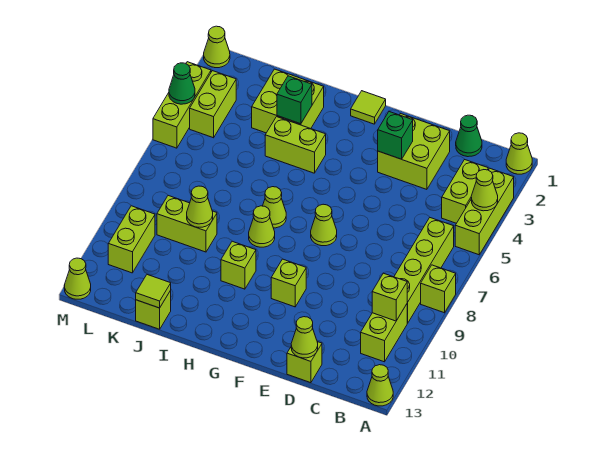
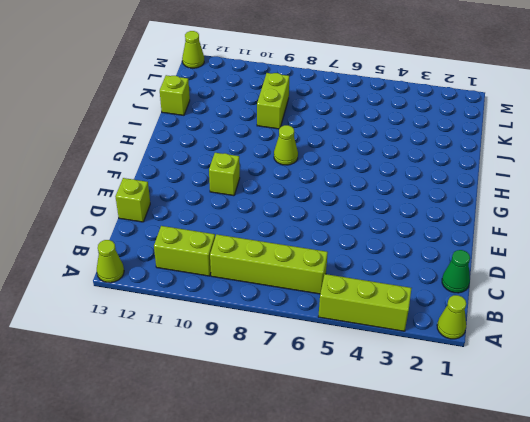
none -> lime brick A8 level 1
none -> lime brick B3:B4 level 1
none -> lime brick D2:E3 level 1
none -> lime cone F7 level 1

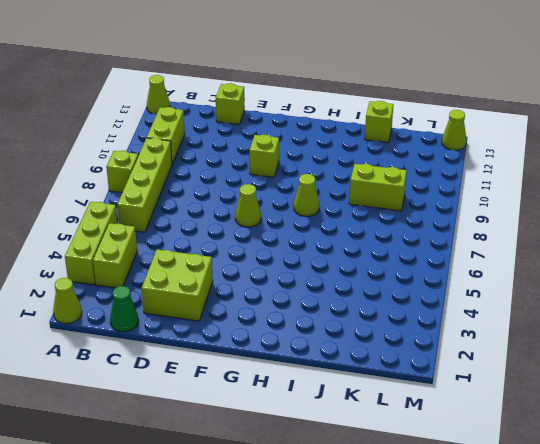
none -> lime tile G1 level 1
none -> lime brick H4:I4 level 1
none -> lime cone H7 level 1
none -> lime brick H10 level 1

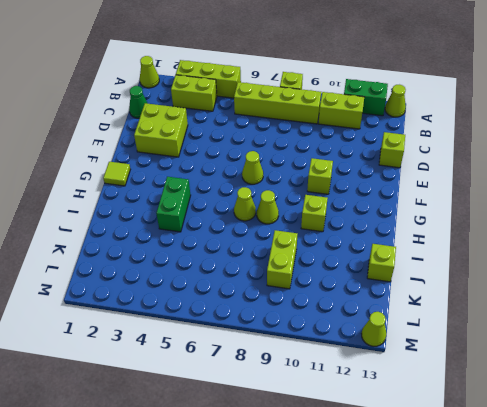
green brick A11:A12 level 1 -> none
green brick H4:I4 level 1 -> lime brick H4:I4 level 1
none -> lime brick I2:J3 level 1
none -> lime brick L3:L4 level 1
none -> lime brick L10:L11 level 1
none -> lime cone M1 level 1

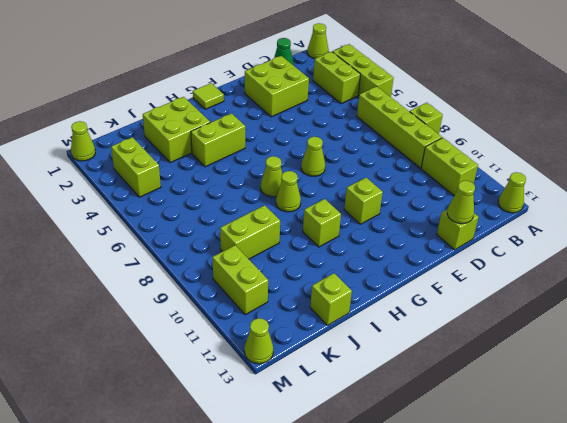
none -> lime brick M3:M5 level 1
none -> lime cone A4 level 2
none -> lime brick B10 level 2
none -> green brick E3 level 2

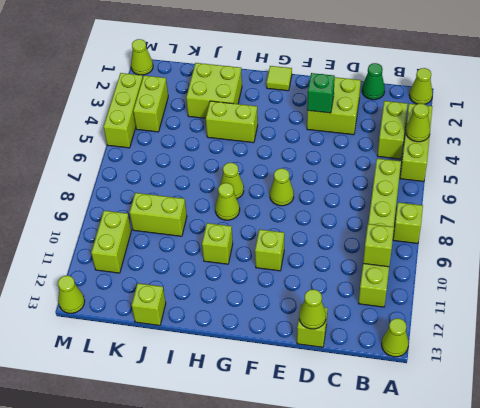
none -> green brick I3 level 2
none -> lime cone J9 level 2
none -> lime tile J13 level 2
none -> green cone M4 level 2

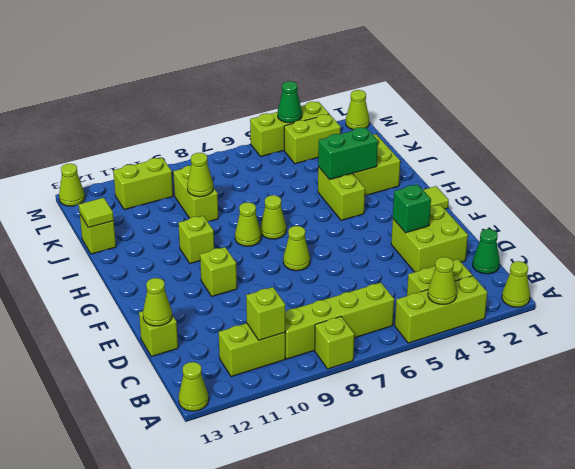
green brick I3:I4 level 2 -> green brick I3 level 2

